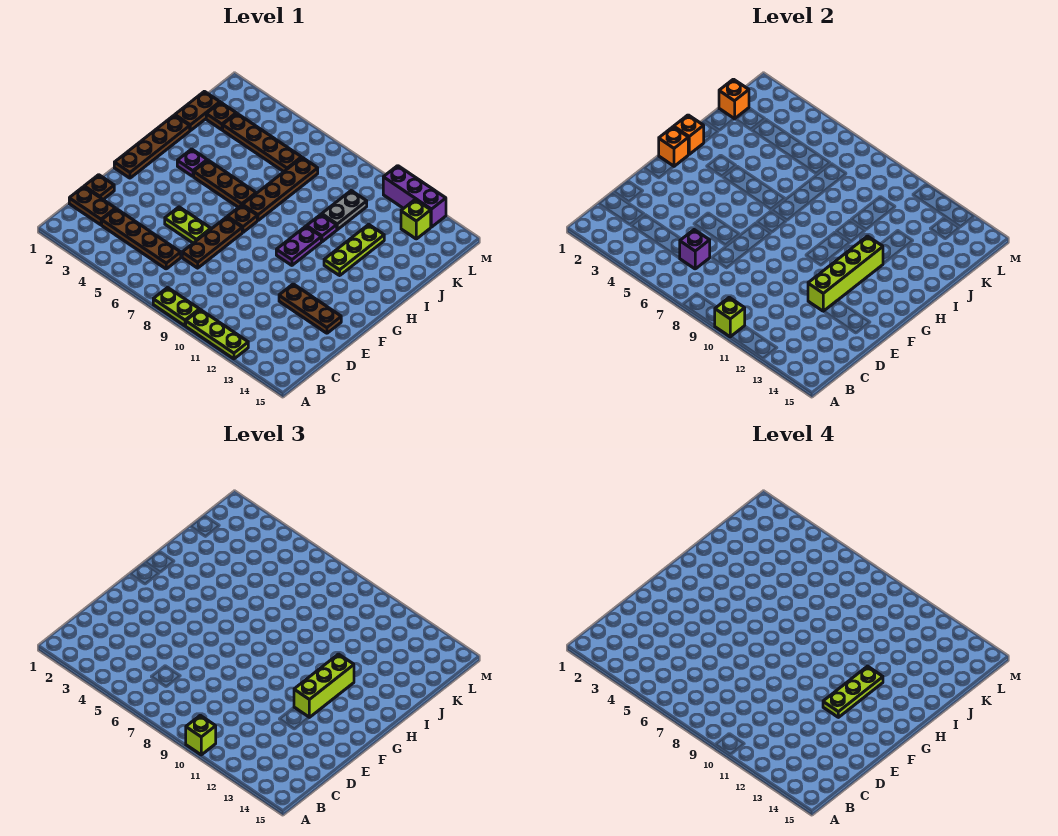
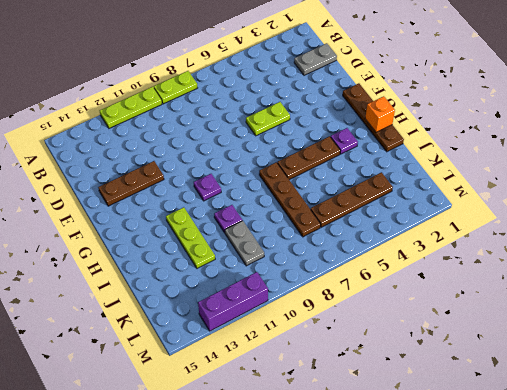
grey plate C1:C2 level 1 -> brown plate C1:C2 level 1
purple plate G10 level 1 -> purple plate G10:H10 level 1
none -> brown plate C3:C6 level 1
none -> brown plate D1 level 1
none -> brown plate D7:F7 level 1
none -> brown plate G7 level 1

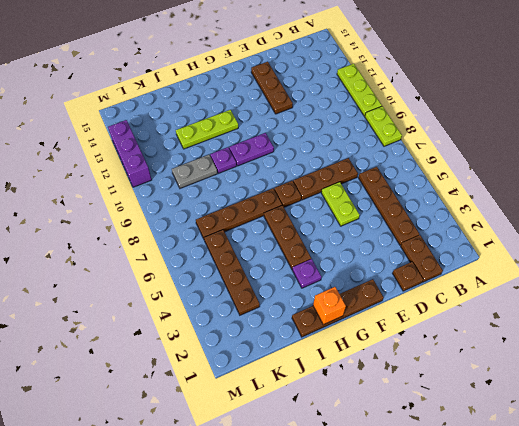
none -> brown plate J1:K1 level 1
none -> brown plate K2 level 1
none -> lime brick L13 level 1
none -> lime brick A10 level 2

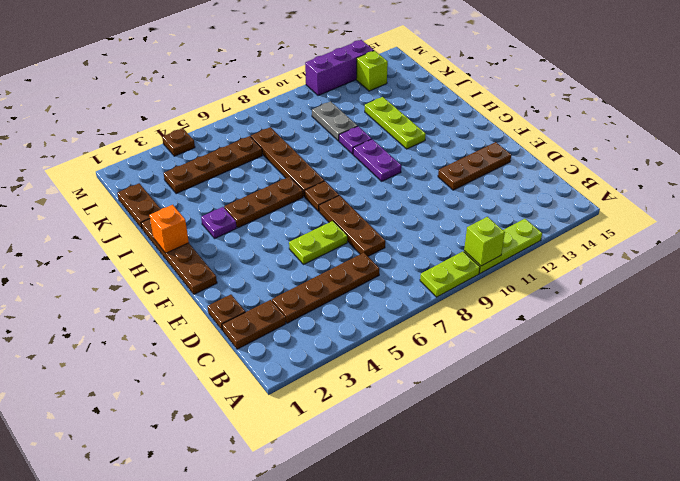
brown plate M4 level 1 -> brown plate K2 level 1
none -> purple brick C6 level 2
none -> lime brick E12:H12 level 2
none -> orange brick G1 level 2
none -> orange brick K1 level 2

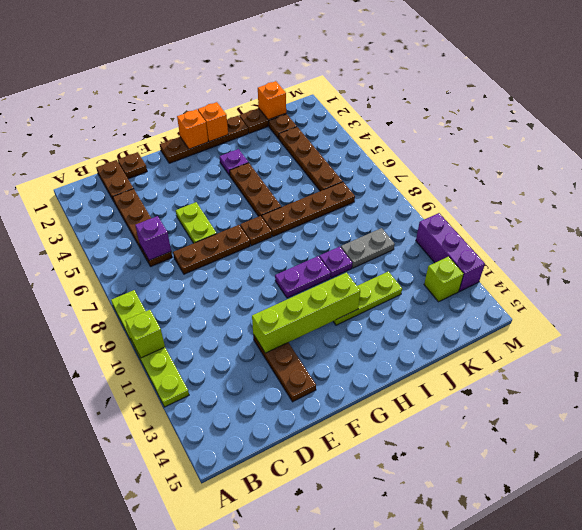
none -> lime brick A10 level 3
none -> lime brick F12:H12 level 3
none -> lime plate F12:H12 level 4

